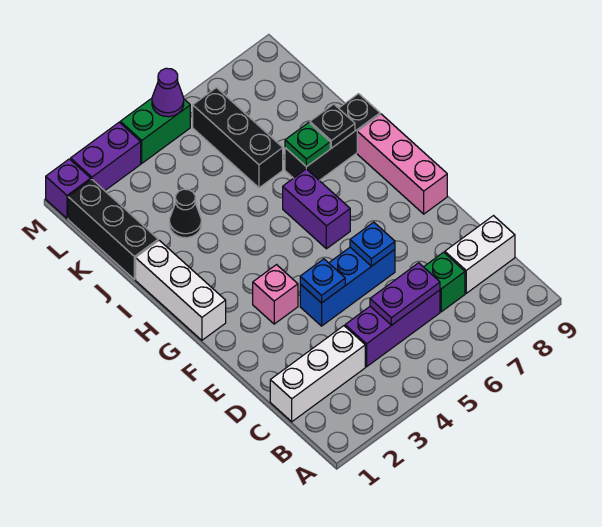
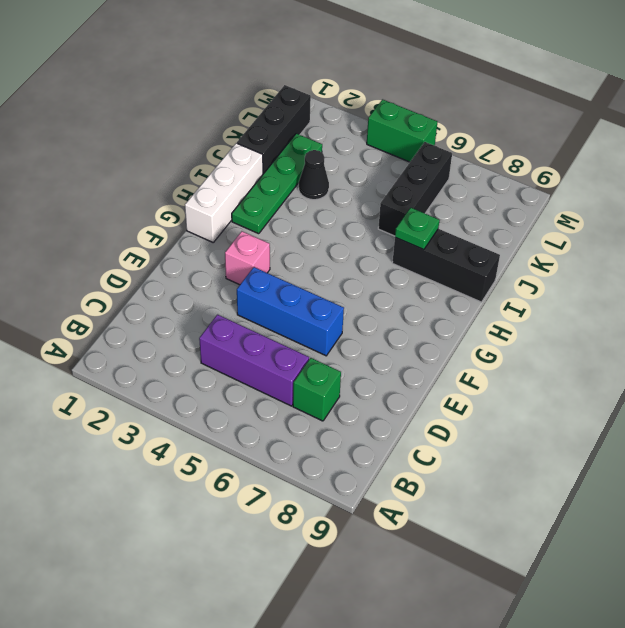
green plate H2:K2 level 1 -> none
none -> white brick C1:C3 level 1
none -> white brick C8:C9 level 1
none -> pink brick F9:H9 level 1

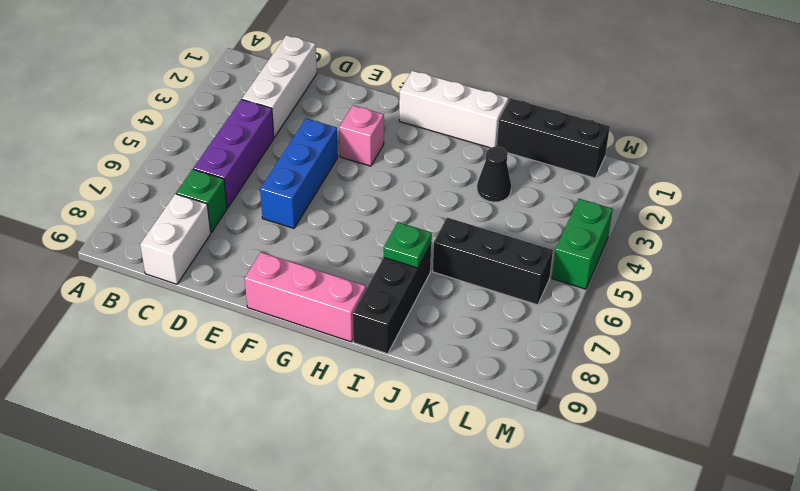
none -> purple brick G6:H6 level 1
none -> purple brick M1 level 1
none -> purple brick M2:M3 level 1

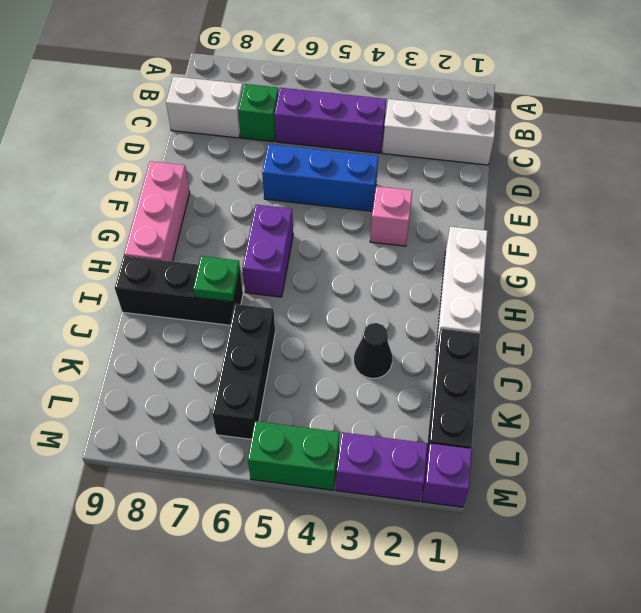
none -> purple plate C5:C6 level 2
none -> blue plate E4 level 2
none -> blue plate E6 level 2

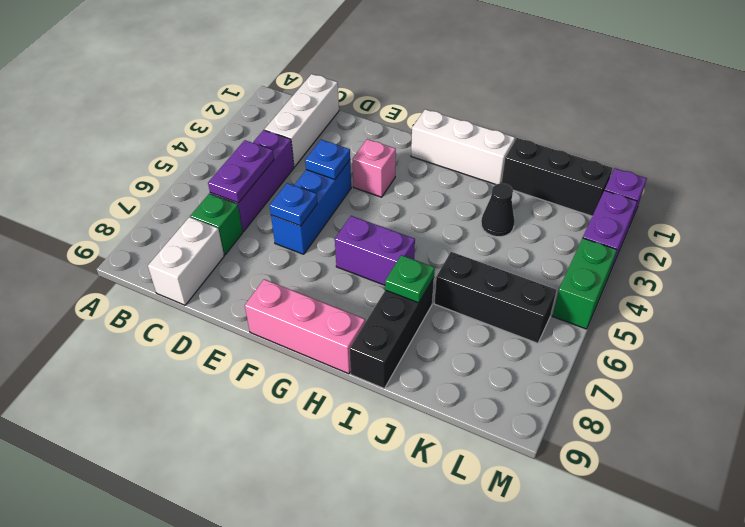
none -> black plate I8 level 2
none -> purple cone M5 level 2

